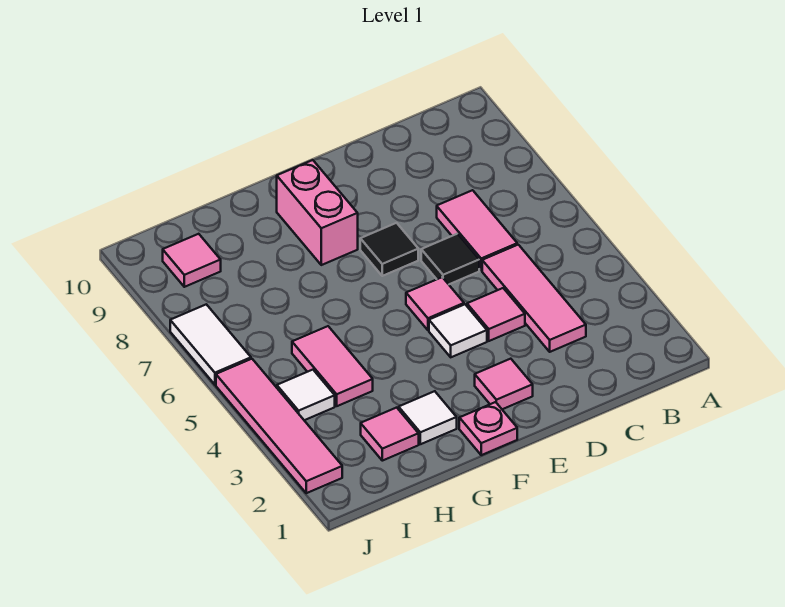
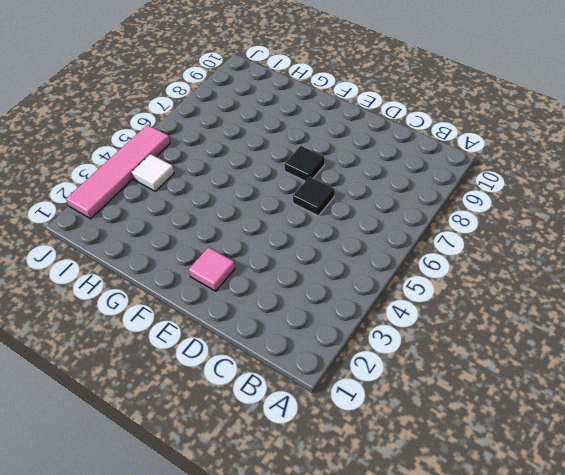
none -> pink tile C3:C5 level 1
none -> pink tile C6:C7 level 1
none -> pink tile D4 level 1

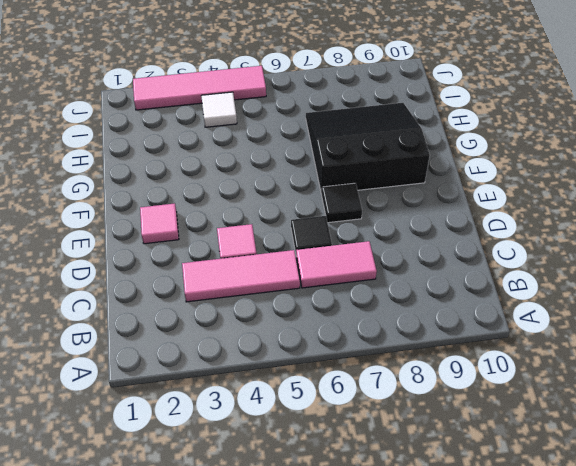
black slope F7:H9 level 1 top F -> pink brick F8:F9 level 1
none -> white tile E4 level 1
none -> pink tile E5 level 1
none -> pink plate F1 level 1

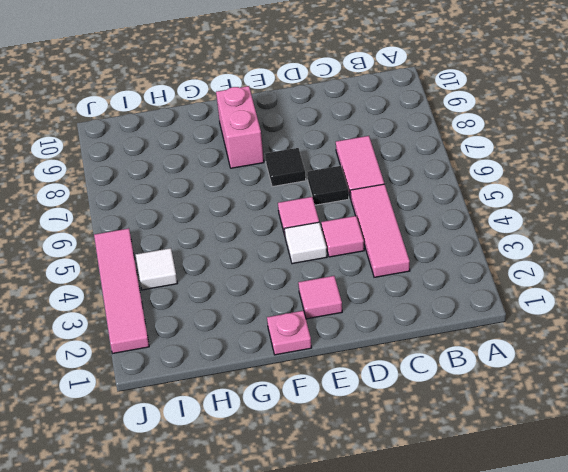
none -> white tile G2 level 1
none -> pink tile H2 level 1
none -> pink tile H4:H5 level 1

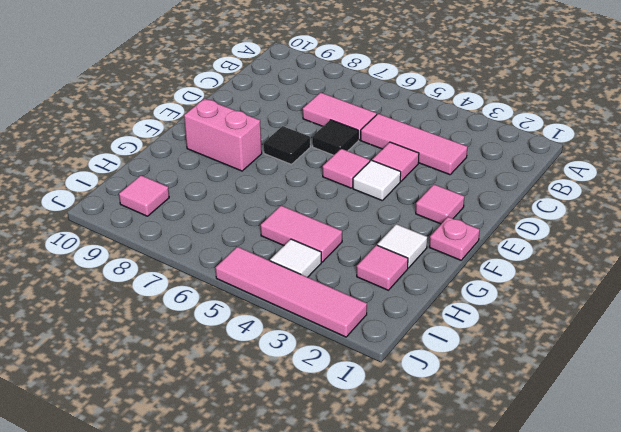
none -> white tile J6:J7 level 1

